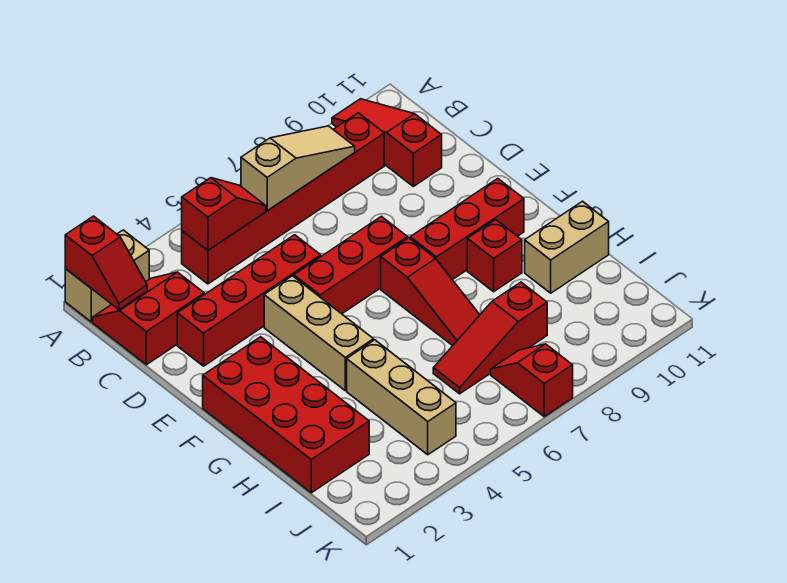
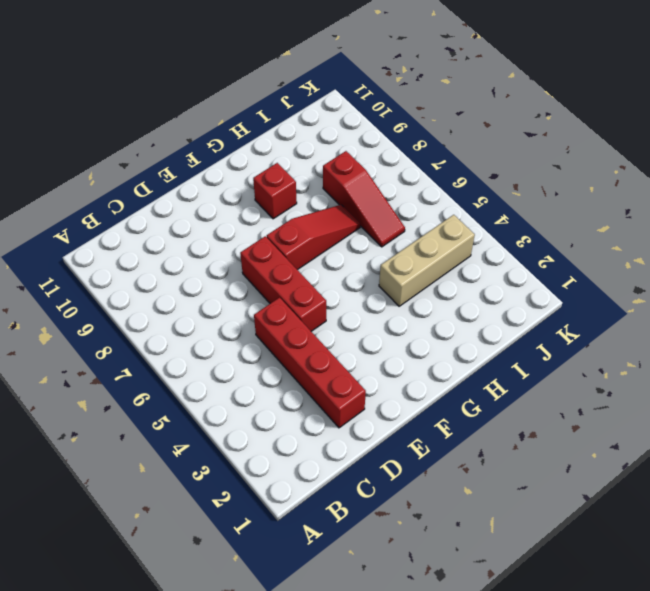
none -> tan brick A1:A2 level 1
none -> red slope A10:C10 level 1 top C
none -> red slope B1:C2 level 1 top C

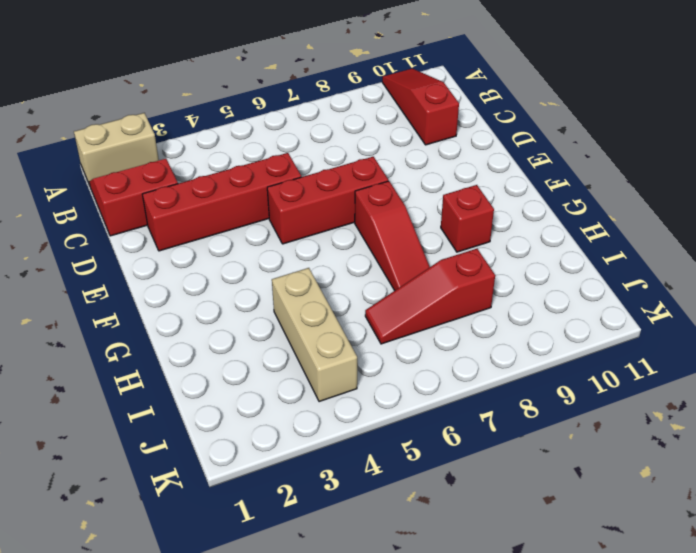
none -> red brick B4:B9 level 1
none -> tan brick E4:G4 level 1
none -> red brick F1:I2 level 1

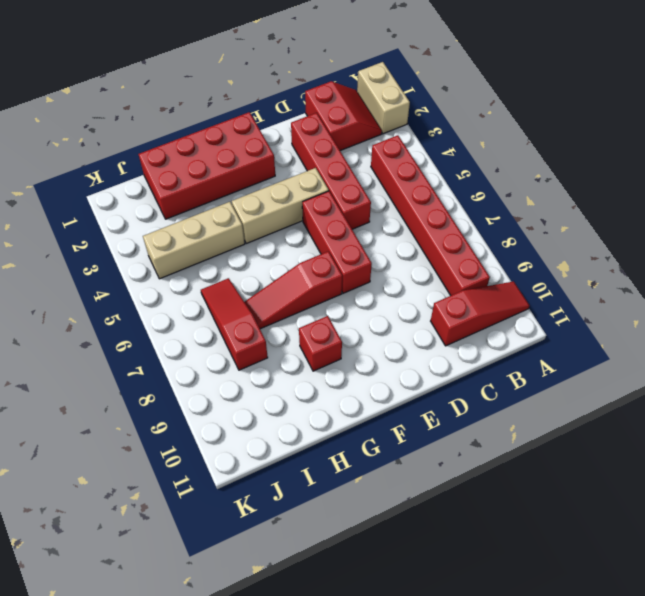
none -> red brick F8:F10 level 1
none -> tan brick H10:H11 level 1
none -> red slope J7:K7 level 1 top K

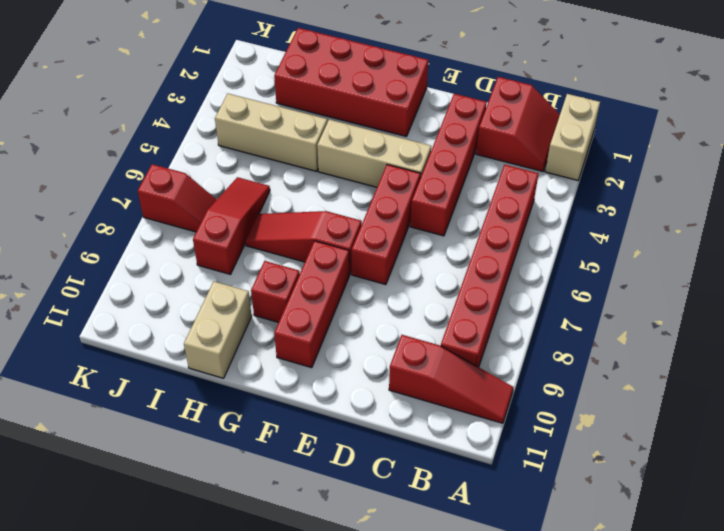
none -> red slope A1:B1 level 2 top A
none -> red slope B4:B5 level 2 top 4
none -> tan slope B6:B8 level 2 top 6

